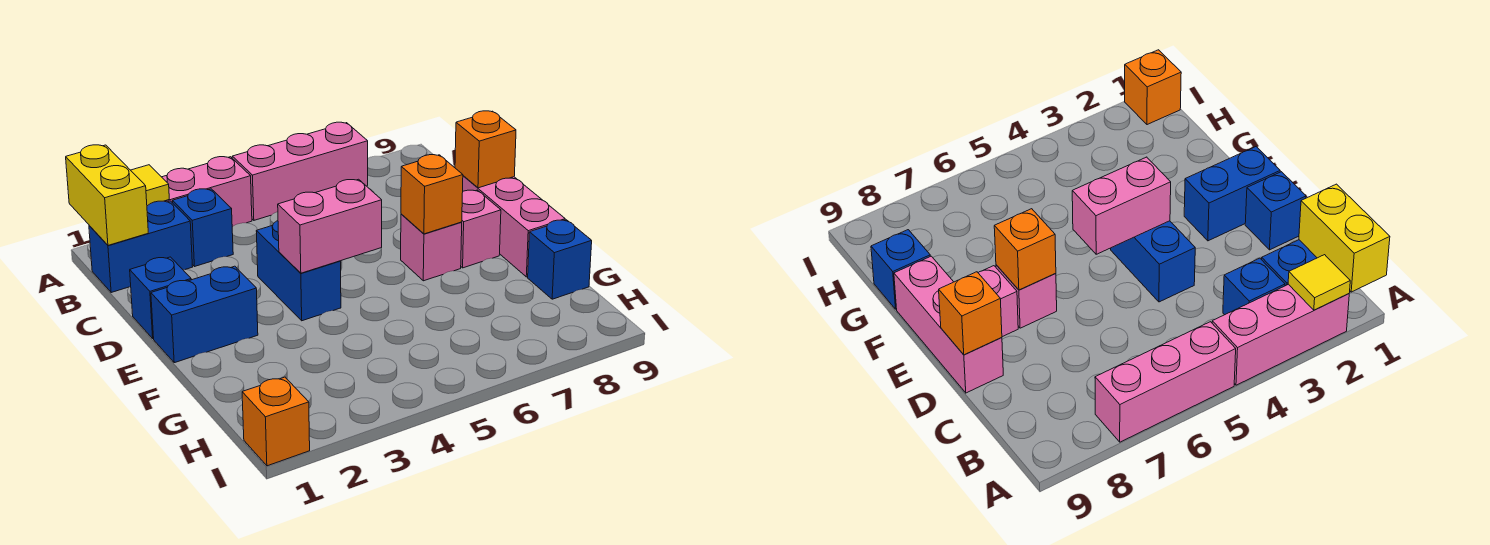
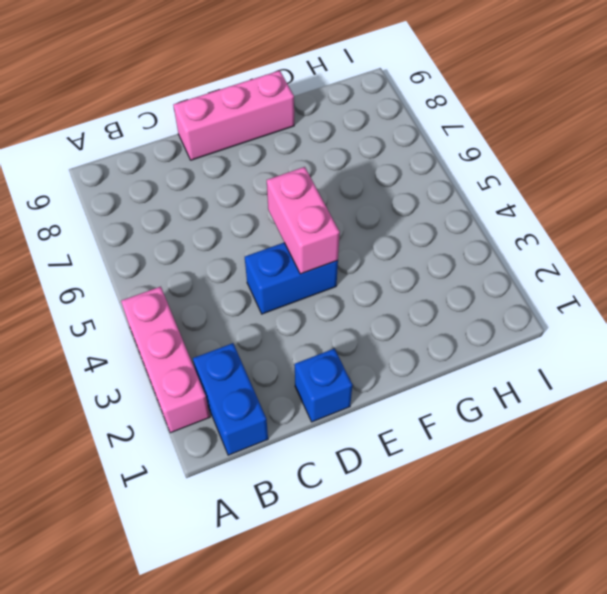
none -> pink brick A5:A7 level 1
none -> blue brick B3 level 1
none -> blue brick E1:E2 level 1

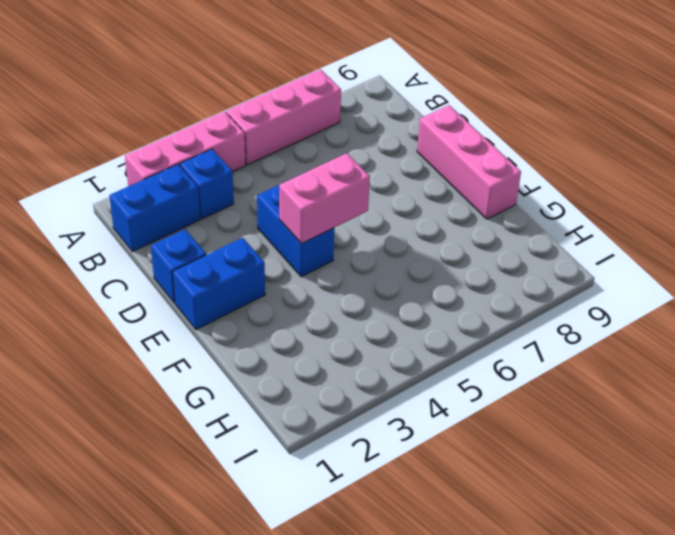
none -> pink brick E7 level 1
none -> pink brick E8 level 1
none -> blue brick G9 level 1

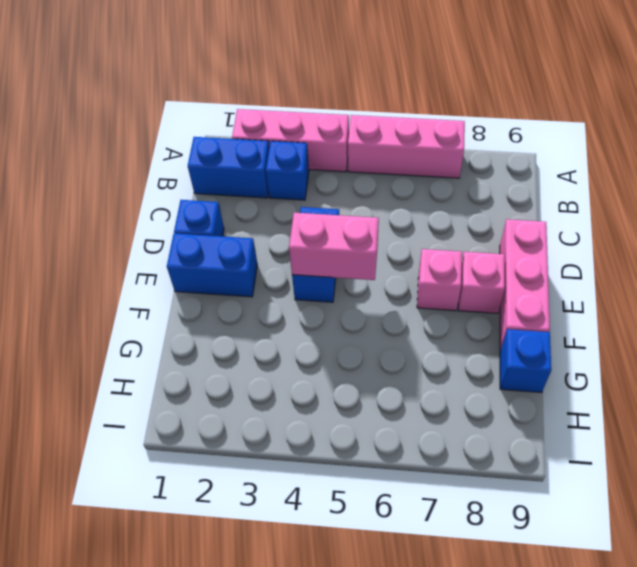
none -> orange brick I1 level 1
none -> yellow brick A1:B1 level 2
none -> yellow tile A2 level 2

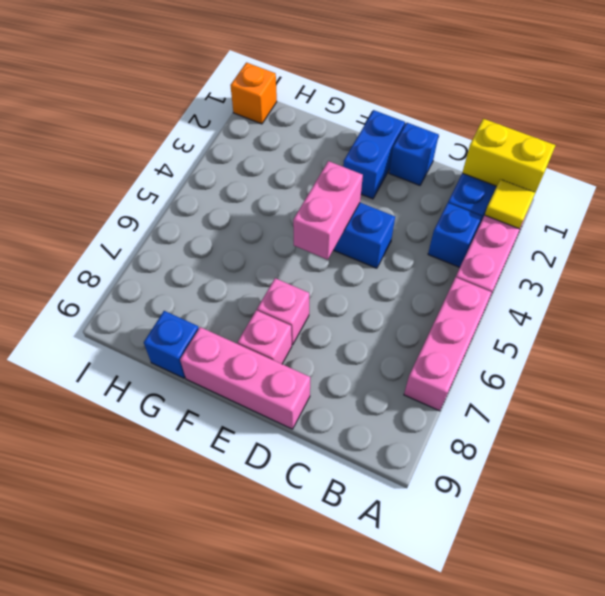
none -> orange brick D9 level 2
none -> orange brick E7 level 2

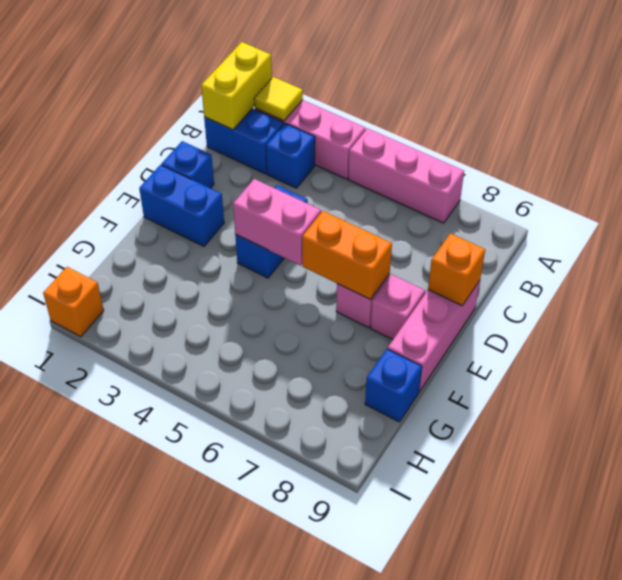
orange brick E6:E7 level 2 -> orange brick E7 level 2

